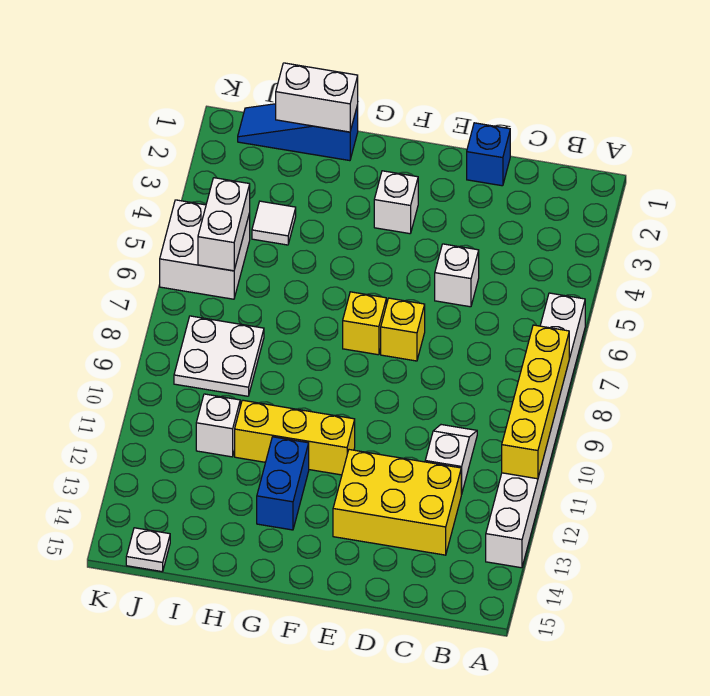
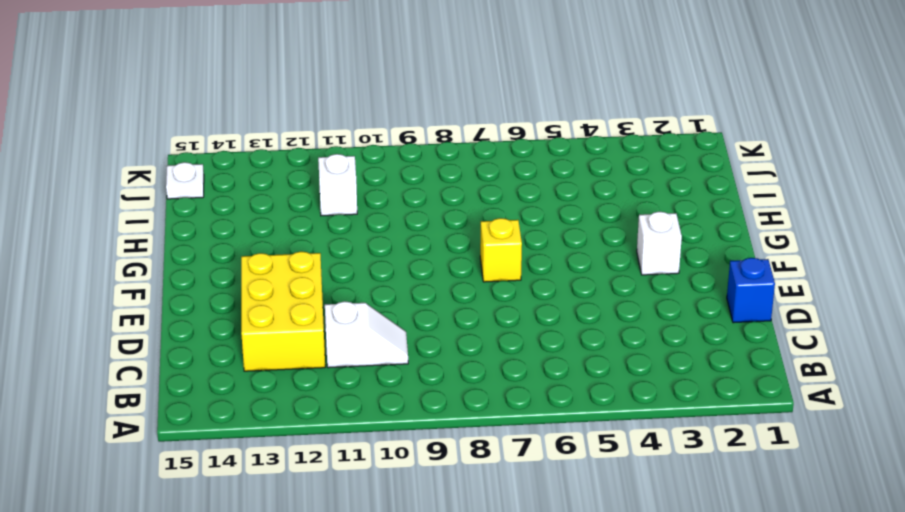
none -> white brick A6:A13 level 1
none -> white brick D5 level 1
none -> yellow brick E7 level 1

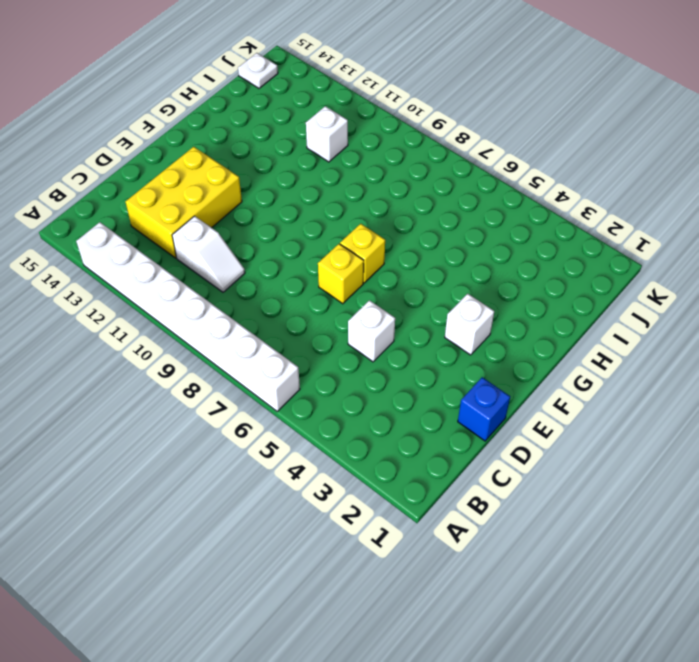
none -> yellow brick F11:H11 level 1
none -> blue brick G12:G13 level 1
none -> blue slope H1:J1 level 1 top H

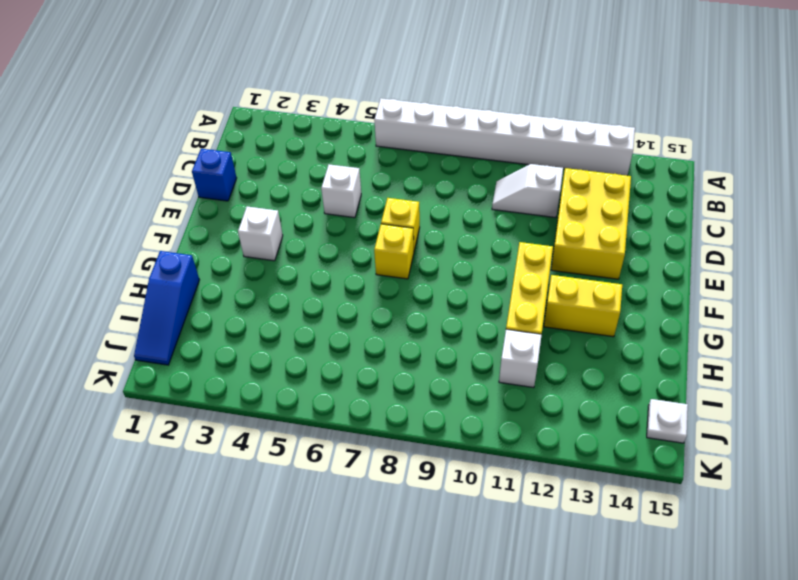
yellow brick G12:G13 level 1 -> blue brick G12:G13 level 1
none -> white tile I4 level 1
none -> white plate I8:J9 level 1
none -> white brick J5:K6 level 1

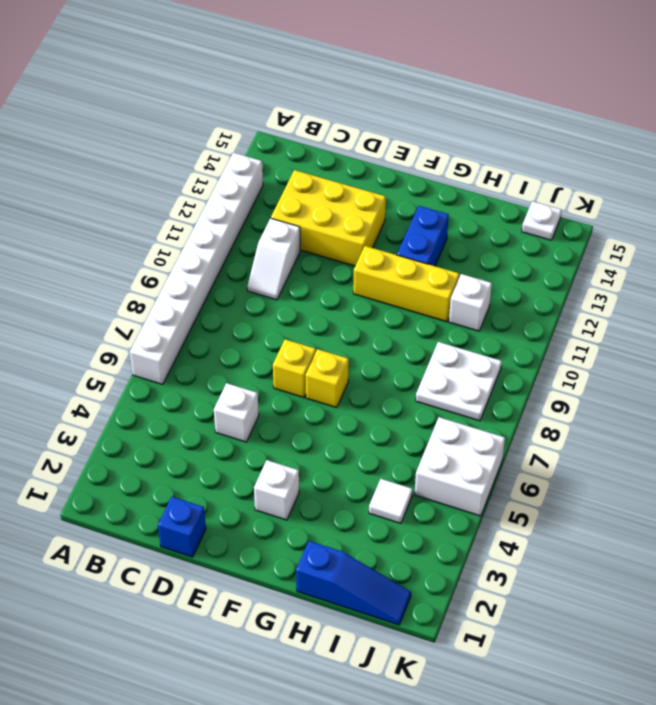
none -> yellow brick A8:A11 level 2
none -> white brick H1:I1 level 2
none -> white brick J5:J6 level 2

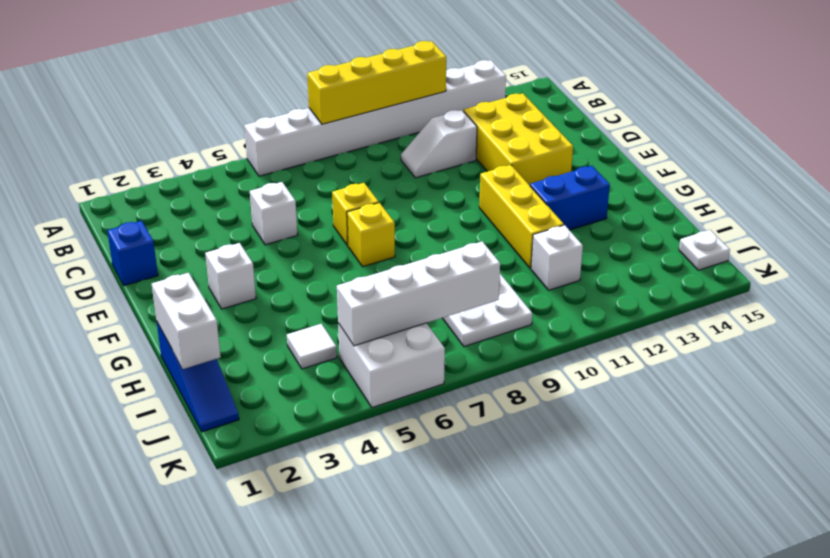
white brick J5:J8 level 2 -> white brick J5:J6 level 2

